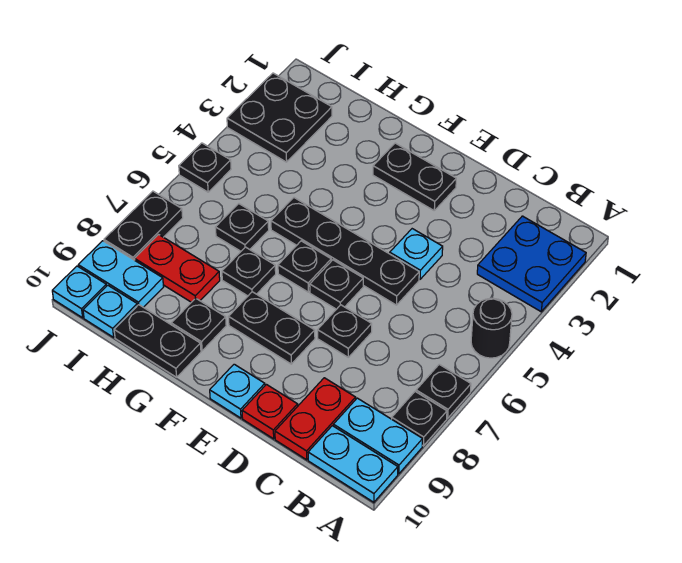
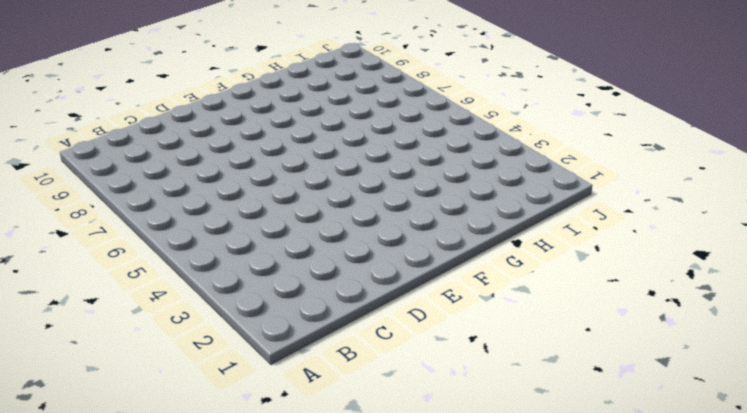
none -> blue plate A2:B3 level 1
none -> black round brick A5 level 1
none -> black plate A7 level 1

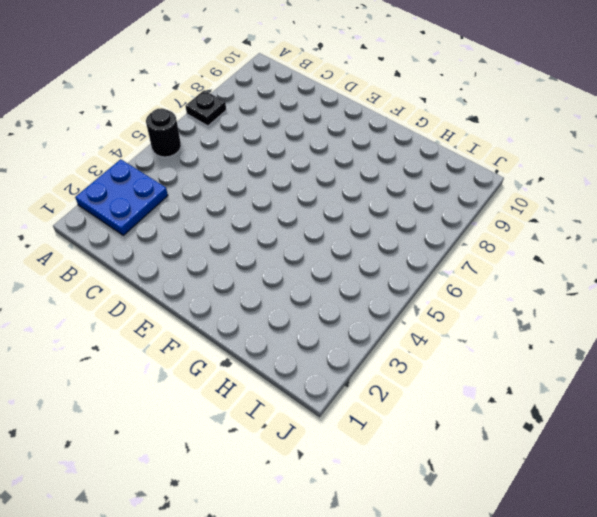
none -> black plate A8 level 1
none -> cyan plate A9:B9 level 1
none -> cyan plate A10:B10 level 1

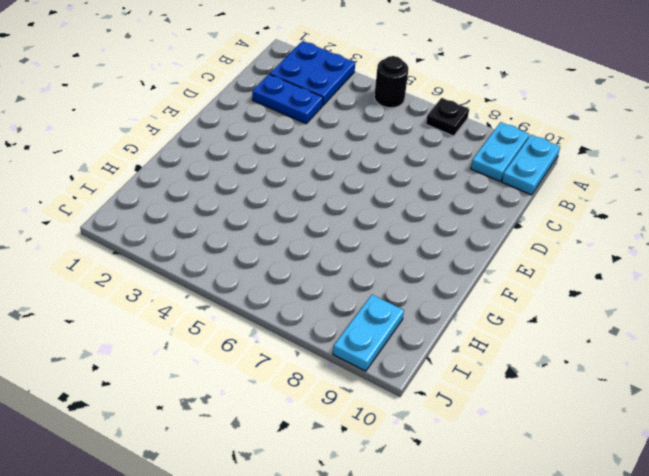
blue plate C2:C3 level 1 -> none
none -> black plate A8 level 1
none -> red plate C9:C10 level 1
none -> cyan plate D4 level 1

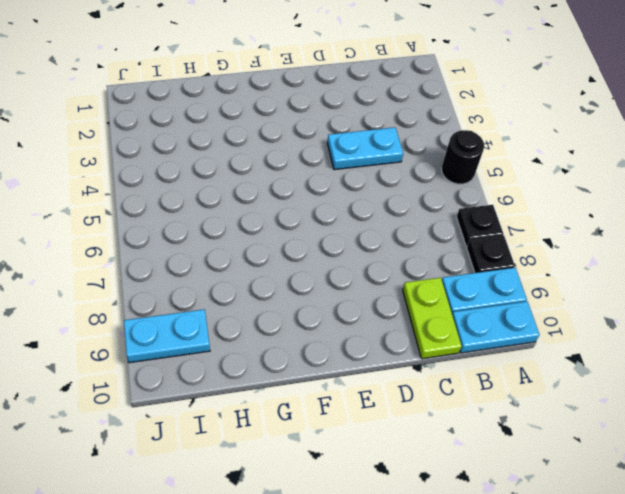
cyan plate C4:D4 level 1 -> cyan plate D4 level 1
lime plate C9:C10 level 1 -> red plate C9:C10 level 1
none -> blue plate A2:B3 level 1
none -> black plate D5:G5 level 1
none -> black plate D7 level 1

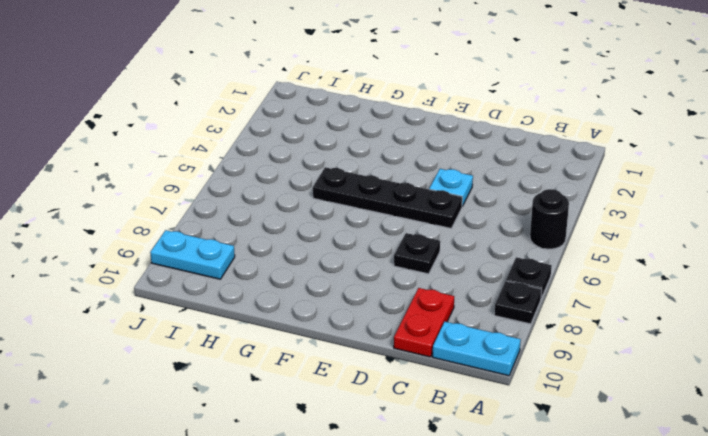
none -> blue plate A2:B3 level 1
none -> cyan plate A9:B9 level 1
none -> red plate D10 level 1

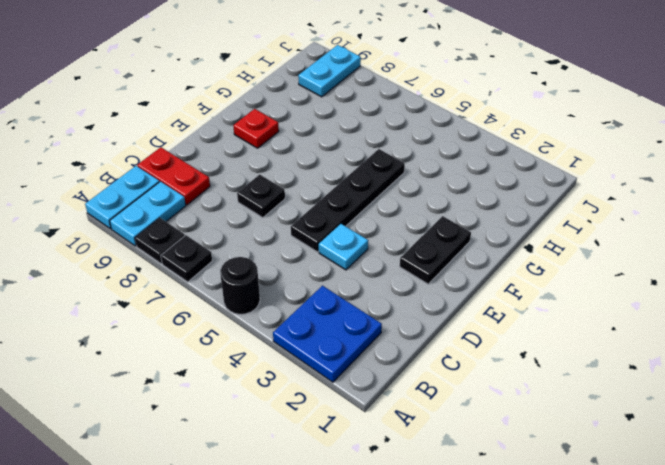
red plate F9 level 1 -> red plate D10 level 1
none -> black plate E6 level 1
none -> black plate E8:F8 level 1
none -> cyan plate E10 level 1

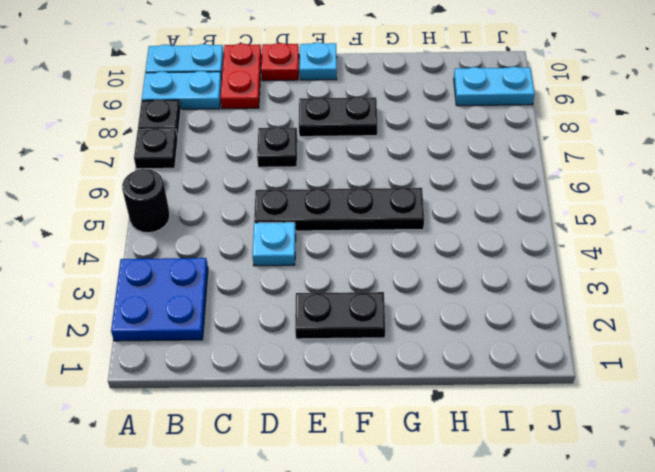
none -> black plate E6 level 1
none -> black plate F6 level 1
none -> black plate G7 level 1

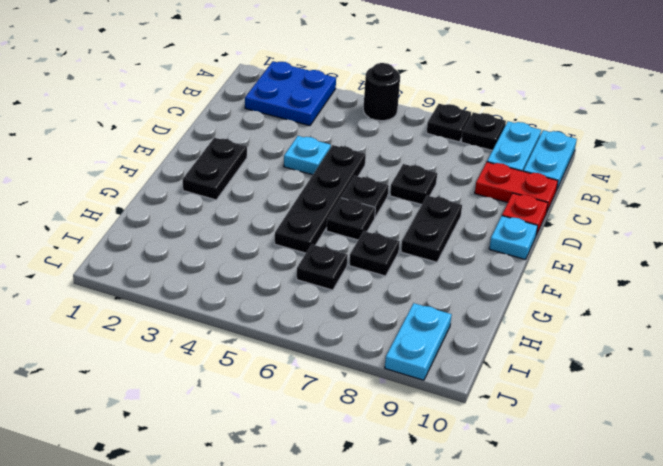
none -> black plate G9 level 1
none -> black plate G10:H10 level 1
none -> red plate H8:I8 level 1

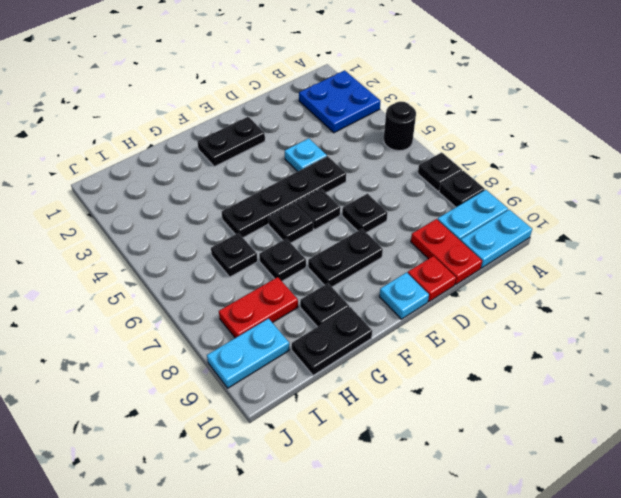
none -> black plate I2:J3 level 1
none -> cyan plate I10 level 1
none -> black plate J5 level 1

